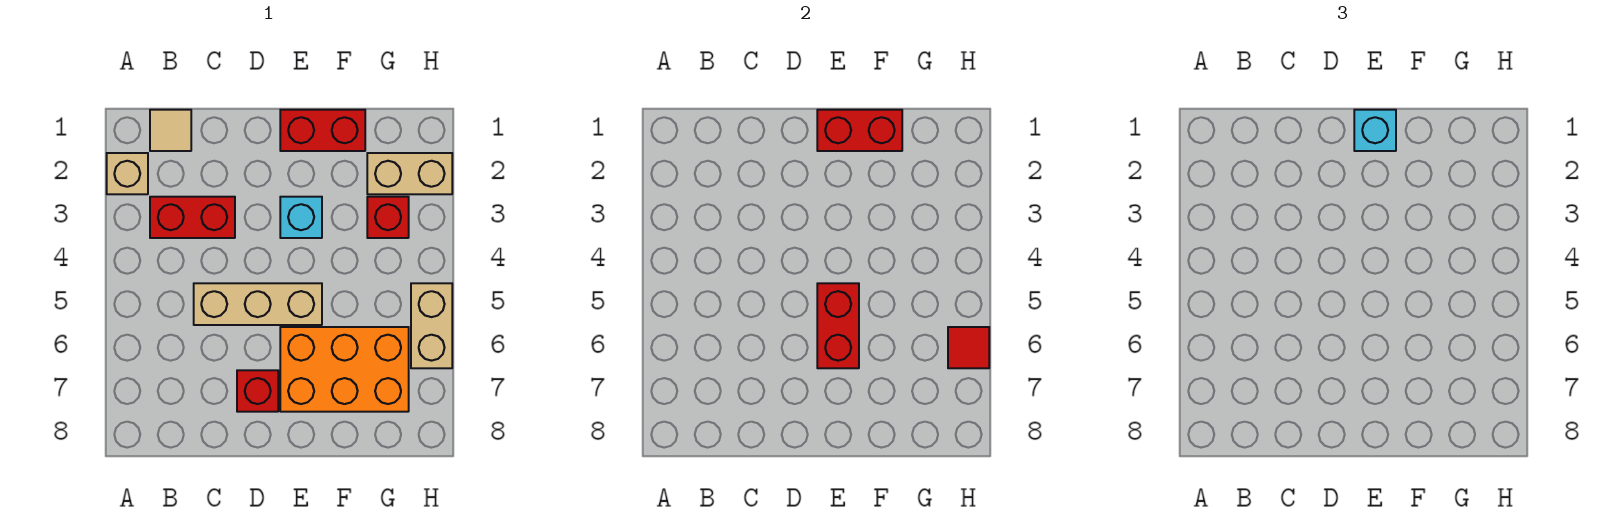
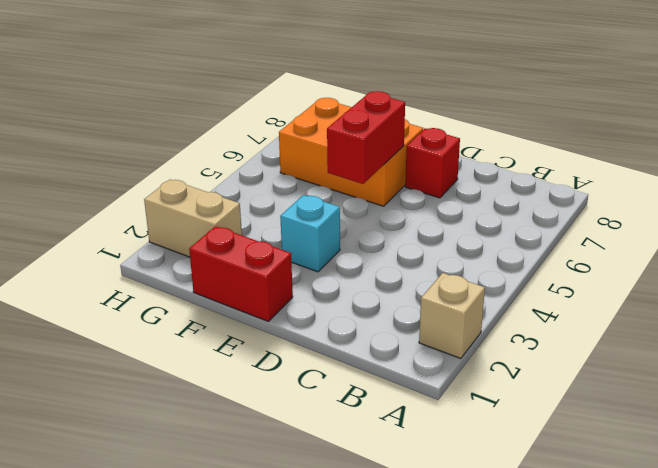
none -> tan tile B1 level 1
none -> red brick B3:C3 level 1
none -> tan brick C5:E5 level 1

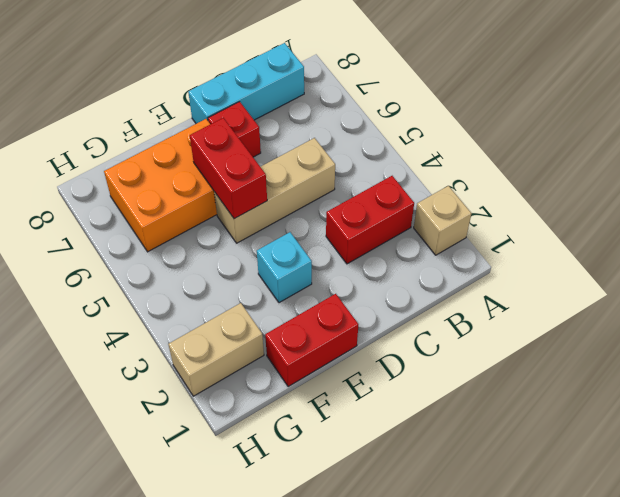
cyan brick B8:D8 level 1 -> none
none -> tan tile B1 level 1
none -> red brick G3 level 1
none -> tan brick H5:H6 level 1

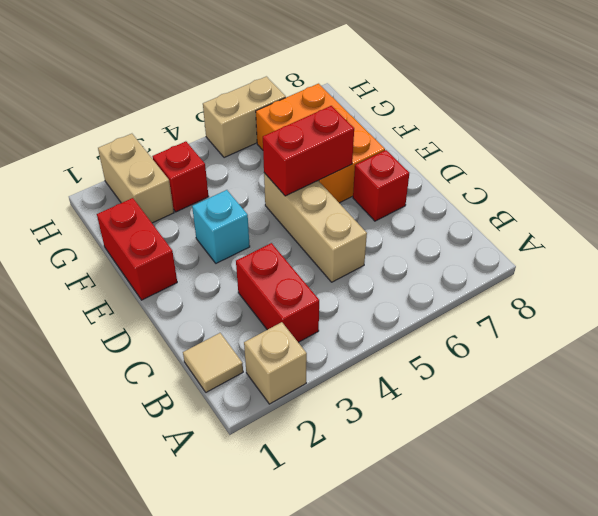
none -> red brick E1:F1 level 2
none -> red tile H6 level 2
none -> cyan brick E1 level 3

